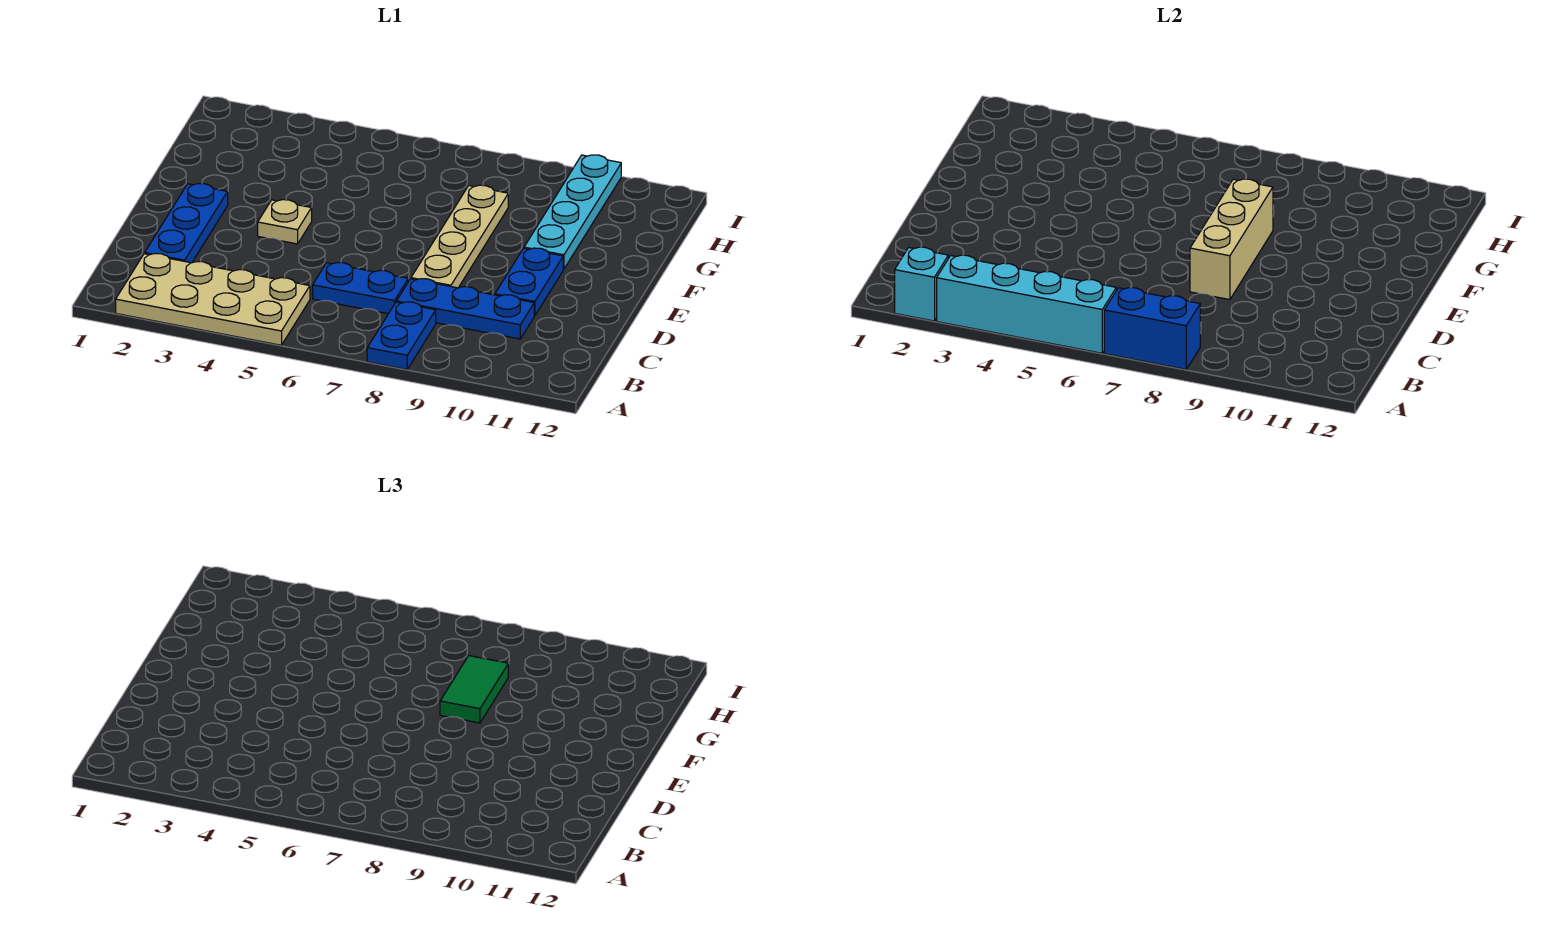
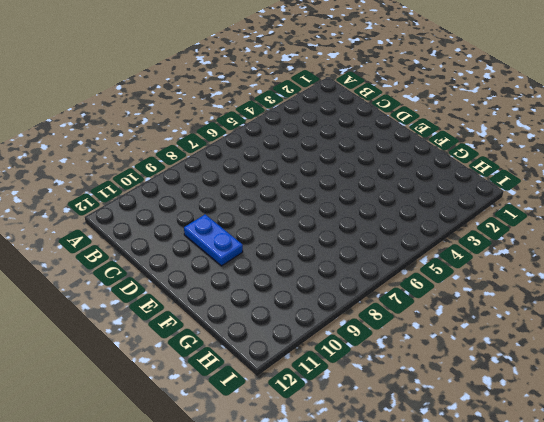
none -> tan plate A2:B5 level 1
none -> blue plate A8:B8 level 1
none -> blue plate C2:E2 level 1

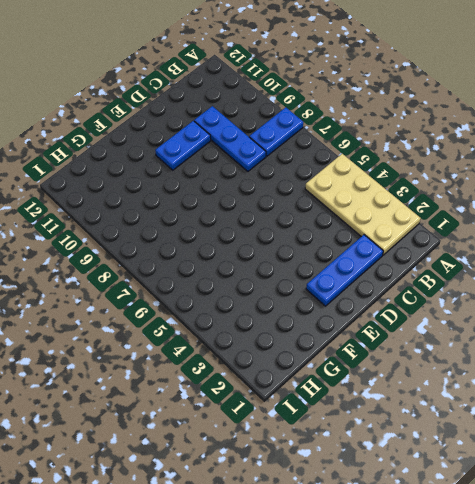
none -> blue plate C6:C7 level 1
none -> tan plate D8:G8 level 1
none -> tan plate E4 level 1

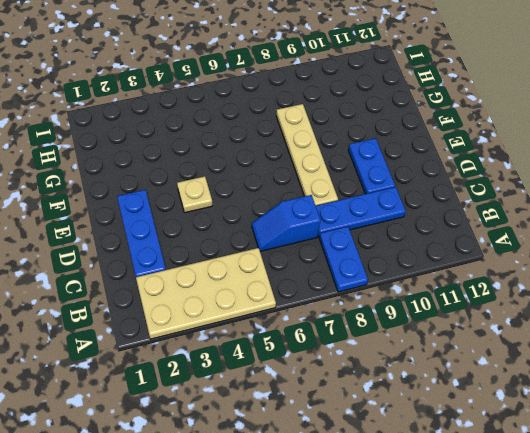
blue slope C6:C7 level 1 top 7 -> blue plate C6:C7 level 1
none -> cyan plate F10:I10 level 1
none -> cyan brick A2 level 2
none -> cyan brick A3:A6 level 2

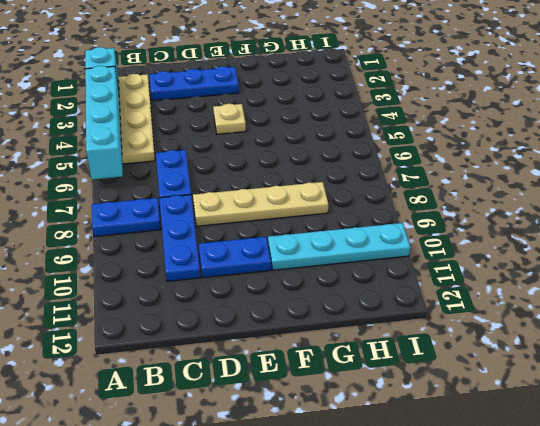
none -> blue brick A7:A8 level 2
none -> tan brick D8:F8 level 2
none -> green tile F8:G8 level 3

